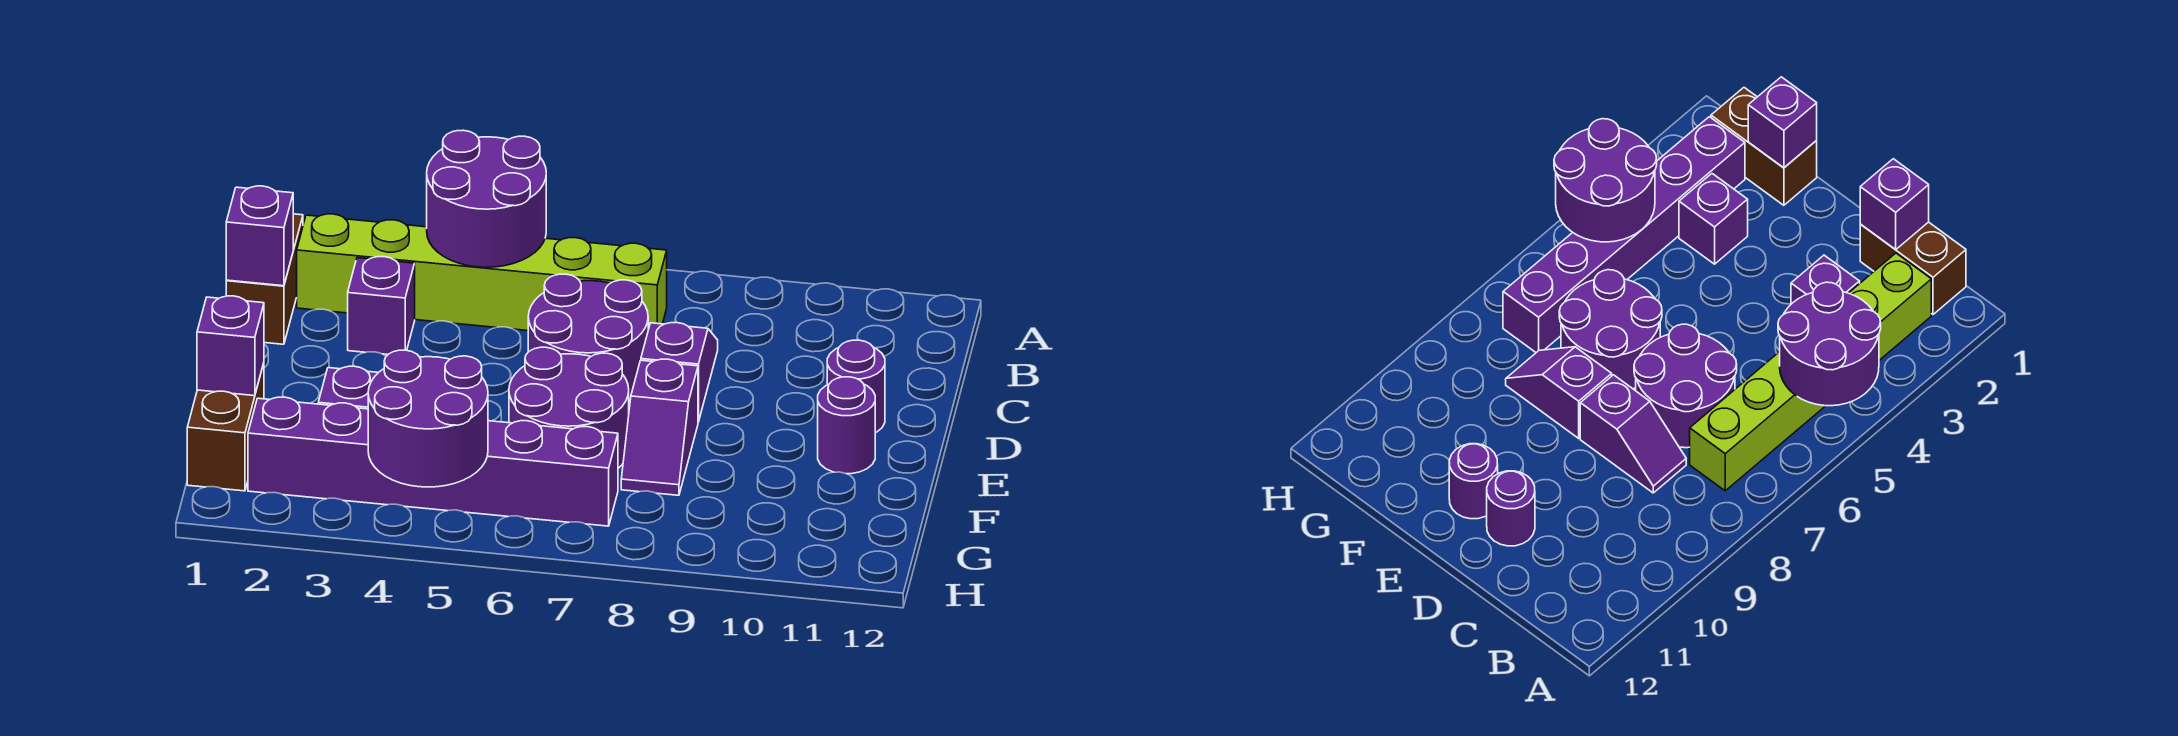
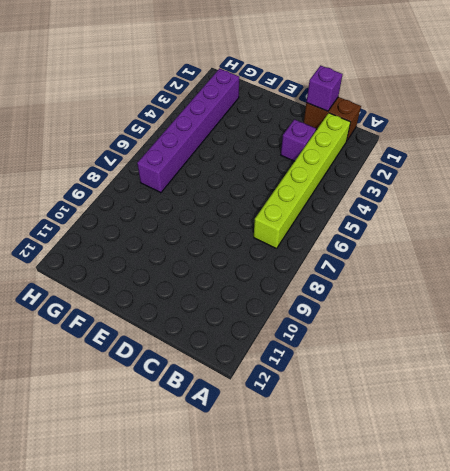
none -> purple round brick C6:D7 level 1
none -> purple slope C8:D8 level 1 top D
none -> purple round brick D11 level 1

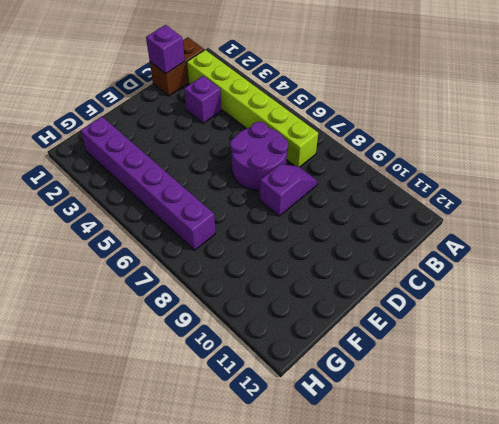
none -> purple round brick D11 level 1
none -> purple round brick E6:F7 level 1
none -> purple slope E8:F8 level 1 top E

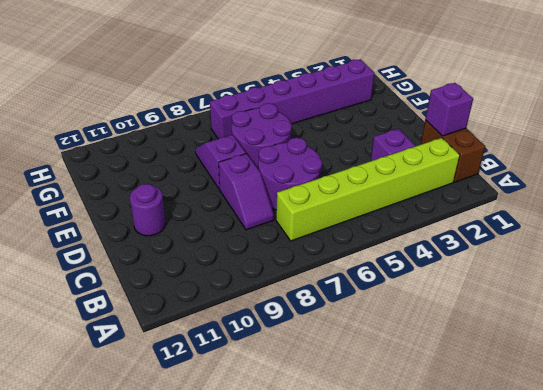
none -> purple round brick E11 level 1
none -> brown brick F1:G1 level 1
none -> purple brick F3 level 1

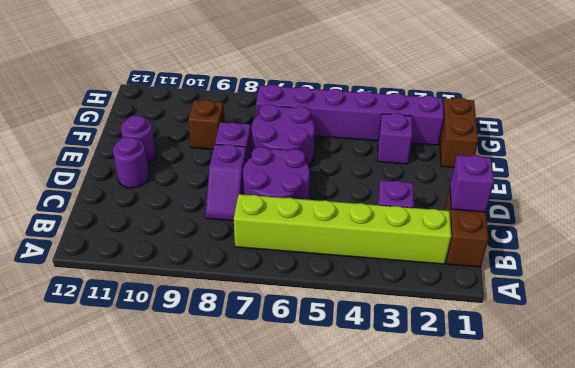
brown brick F9 level 1 -> none
none -> purple round brick A4:B5 level 2
none -> purple brick F1 level 2
none -> purple round brick G4:H5 level 2

